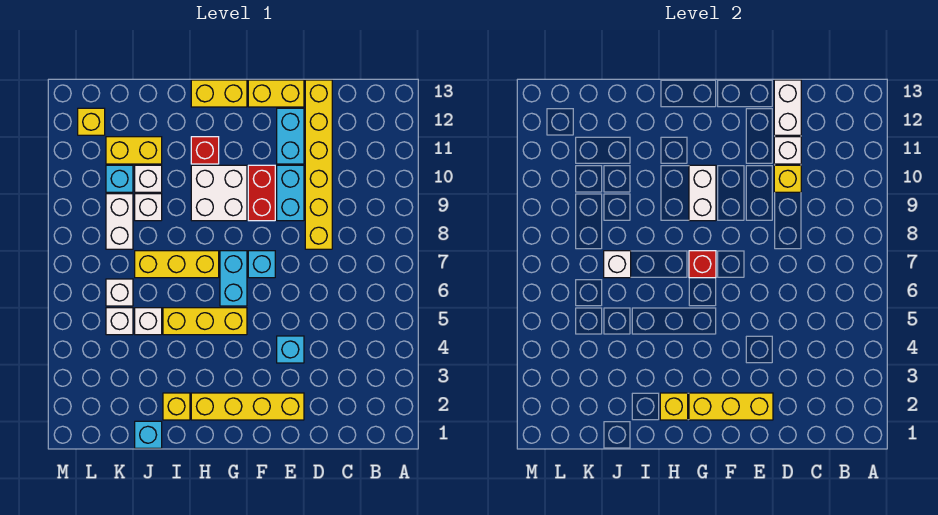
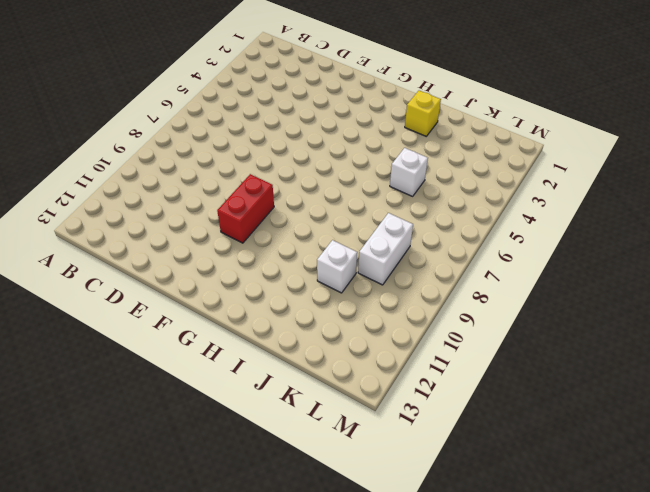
none -> yellow brick D8:D13 level 1
none -> yellow brick E2:H2 level 1
none -> cyan brick E4 level 1
none -> cyan brick E9:E10 level 1

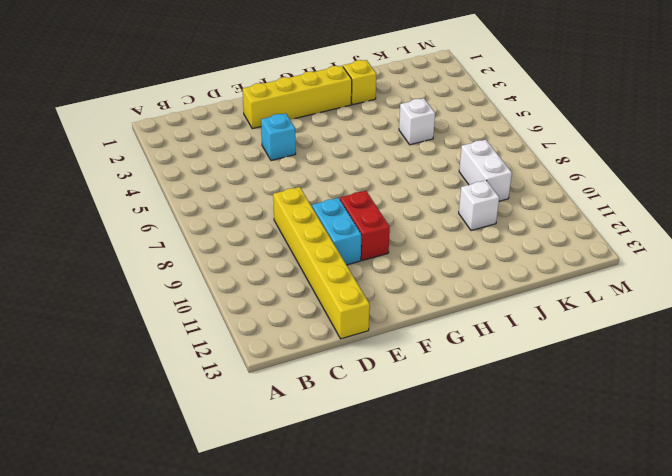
none -> cyan brick E11:E12 level 1
none -> yellow brick E13:F13 level 1
none -> cyan brick F7 level 1
none -> yellow brick G5:I5 level 1

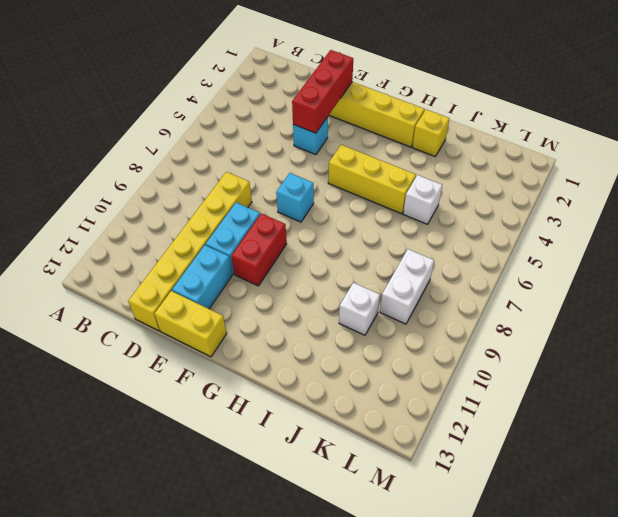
red brick E2:E4 level 2 -> yellow brick E2:G2 level 2
none -> cyan brick G6:G7 level 1
none -> white brick G9:H10 level 1
none -> yellow brick G13:H13 level 1
none -> yellow brick H7:J7 level 1

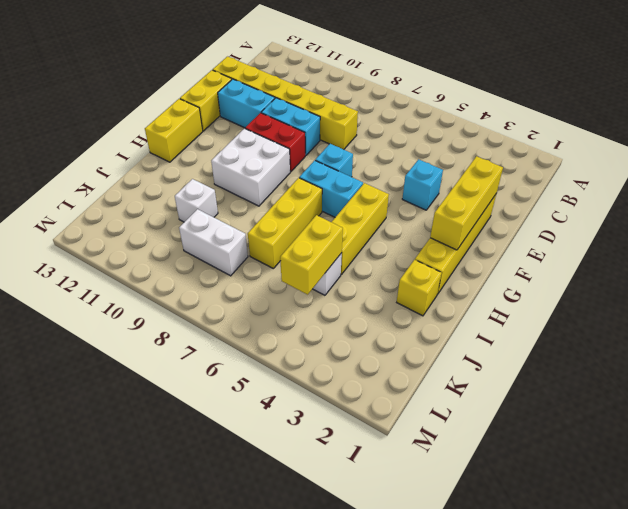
yellow brick J5:K5 level 2 -> yellow brick J11:K11 level 1
none -> red brick H11 level 1
none -> cyan brick J1 level 1
none -> white brick J9 level 1
none -> white brick K5 level 1

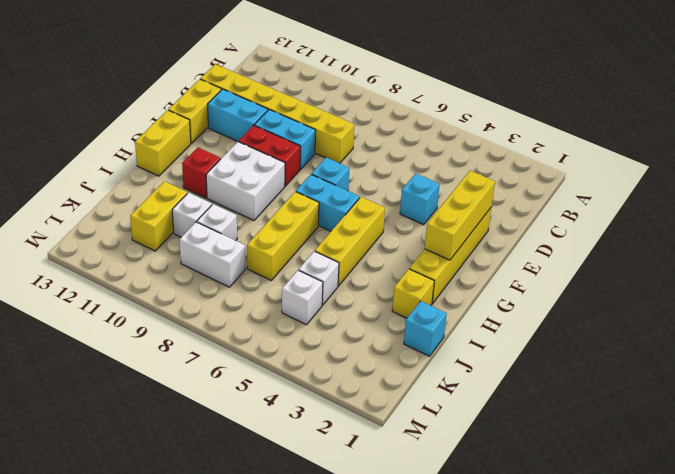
none -> white brick K6 level 1
none -> cyan brick K10 level 1
none -> yellow brick L12 level 1
none -> yellow brick D10 level 2

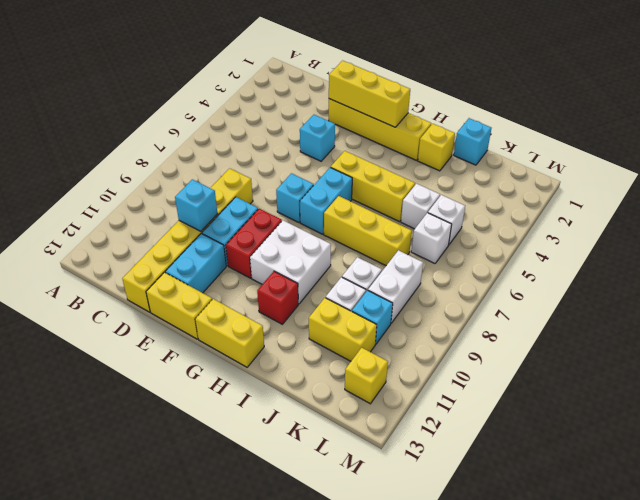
cyan brick D10 level 2 -> yellow brick D10 level 2
none -> white brick D11 level 2
none -> white brick D12:D13 level 2
none -> red brick G7 level 2
none -> white brick G9:G10 level 2

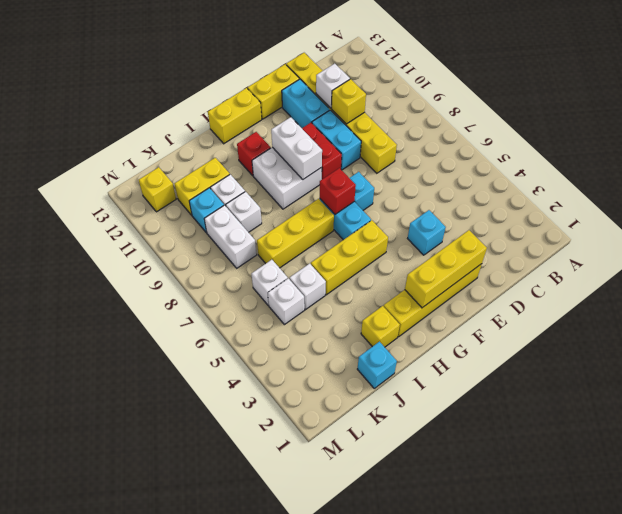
none -> white brick D12:D13 level 2
none -> yellow brick H2 level 2
none -> white brick J7 level 2

